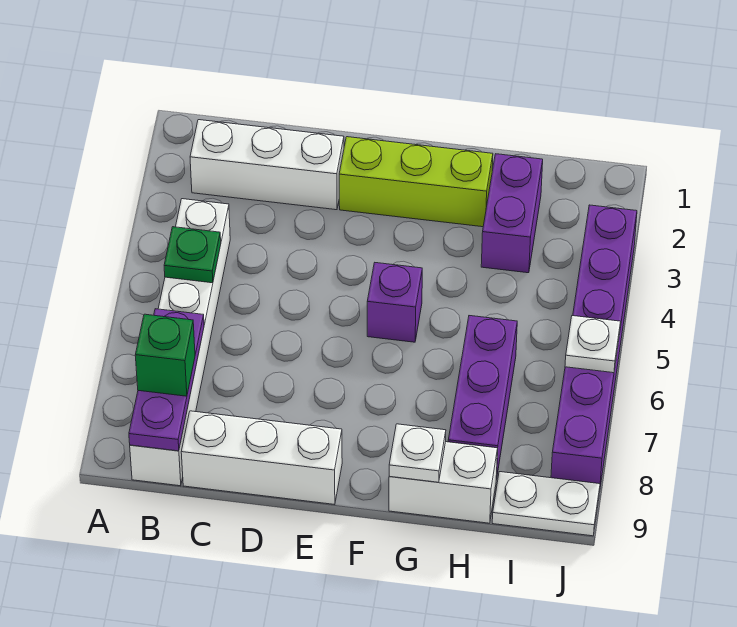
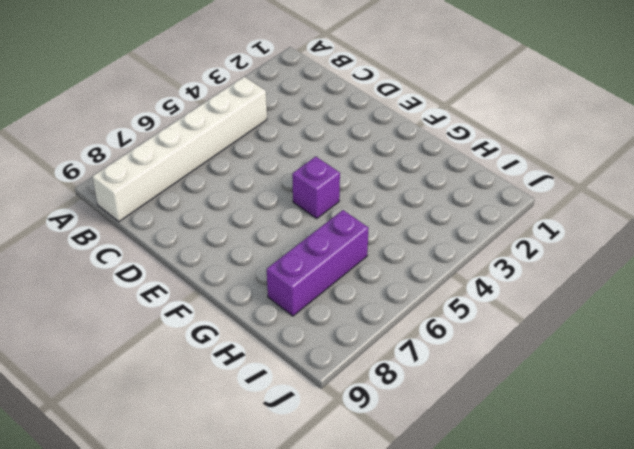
none -> white brick B2:D2 level 1
none -> white brick C9:E9 level 1
none -> lime brick E2:G2 level 1

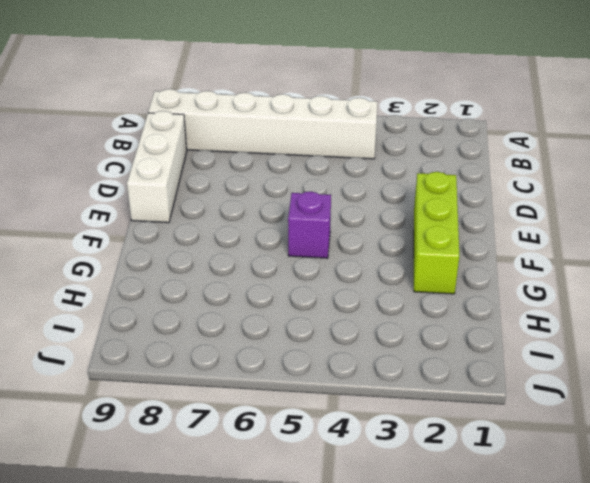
none -> white brick B2:D2 level 1
none -> white brick G9:H9 level 1
none -> purple brick H2:H3 level 1

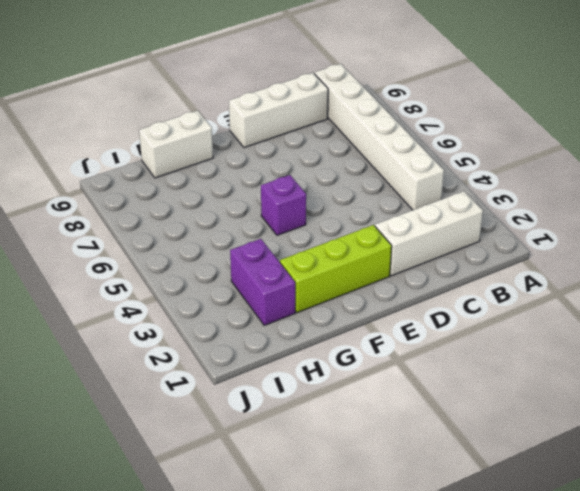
none -> purple brick H6:H8 level 1
none -> white plate I9:J9 level 1
none -> purple brick J3:J8 level 1

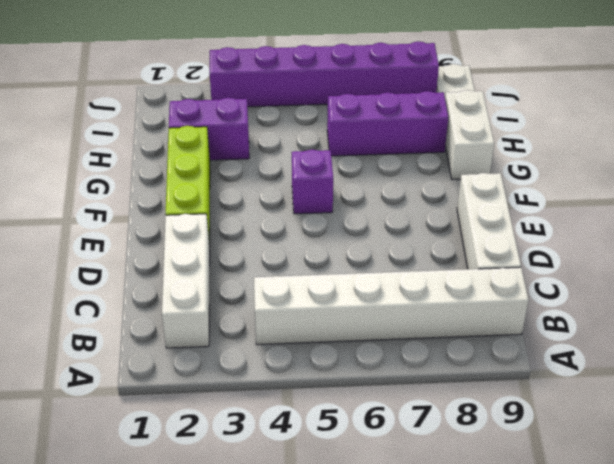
none -> green plate B5 level 2
none -> purple plate B7:B9 level 2
none -> white plate G9 level 2

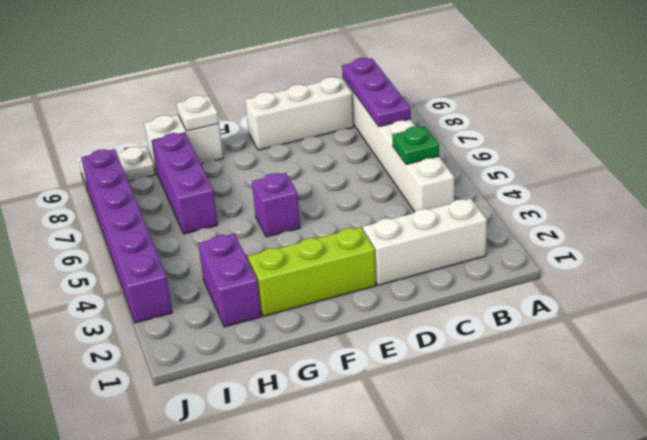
none -> white plate J6 level 2
none -> green brick B8 level 3

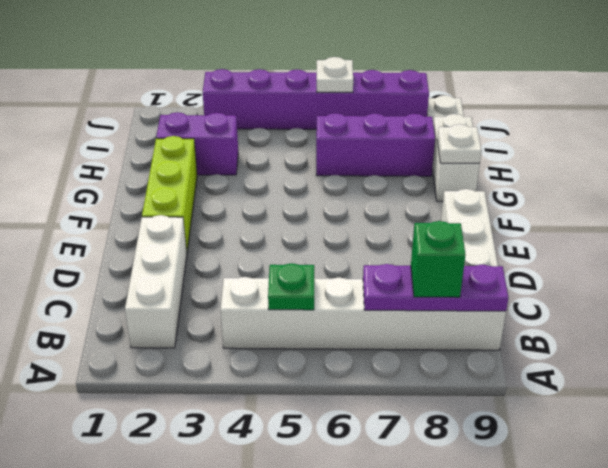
none -> purple brick F5 level 1

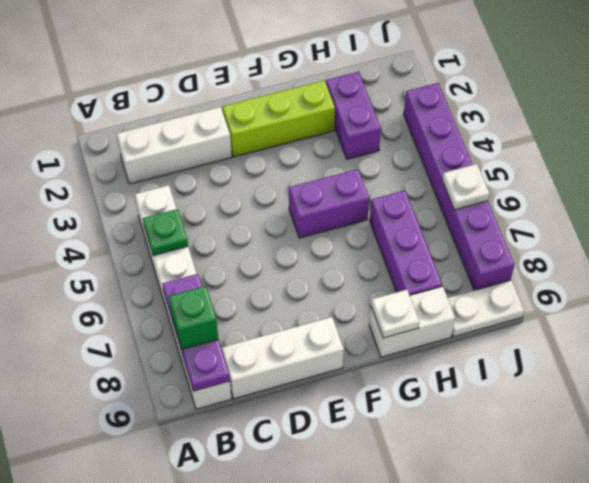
purple brick F5:G5 level 1 -> purple brick F5 level 1

